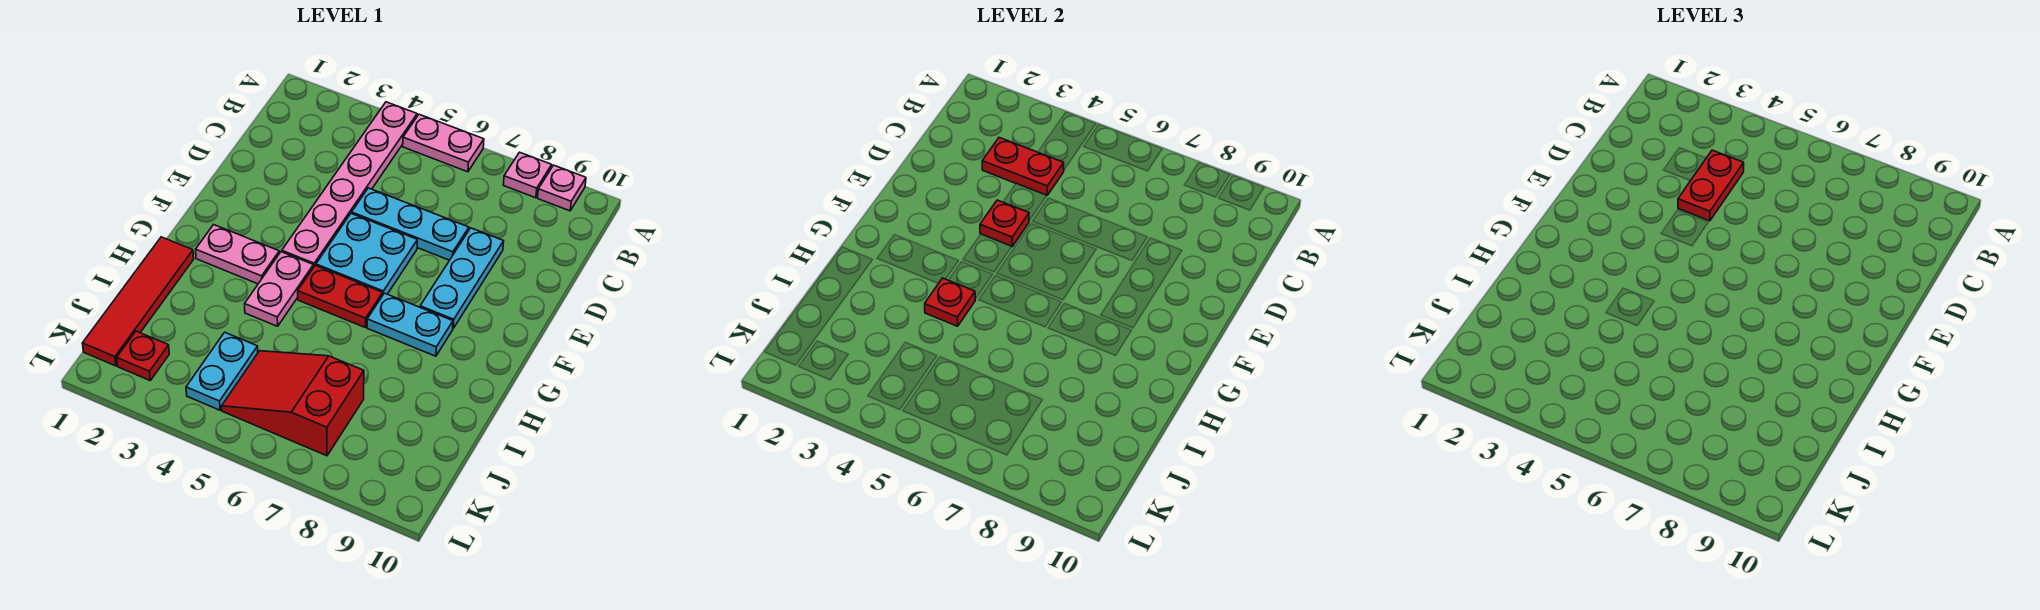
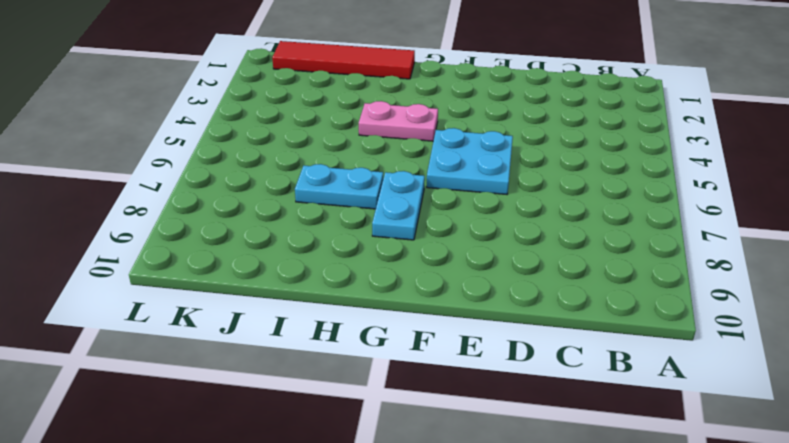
cyan plate H7:I7 level 1 -> cyan plate J4:K4 level 1
none -> pink plate A4:F4 level 1
none -> pink plate A5:A6 level 1
none -> pink plate A8 level 1

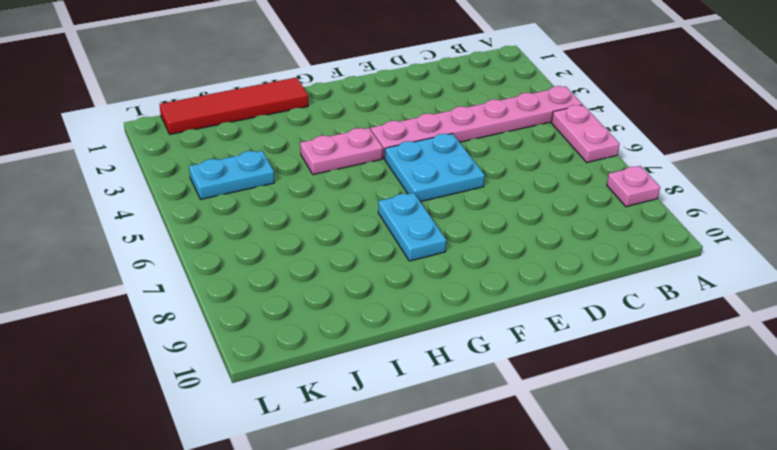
none -> pink plate A9 level 1
none -> cyan plate D5:D7 level 1
none -> cyan plate D8:F8 level 1

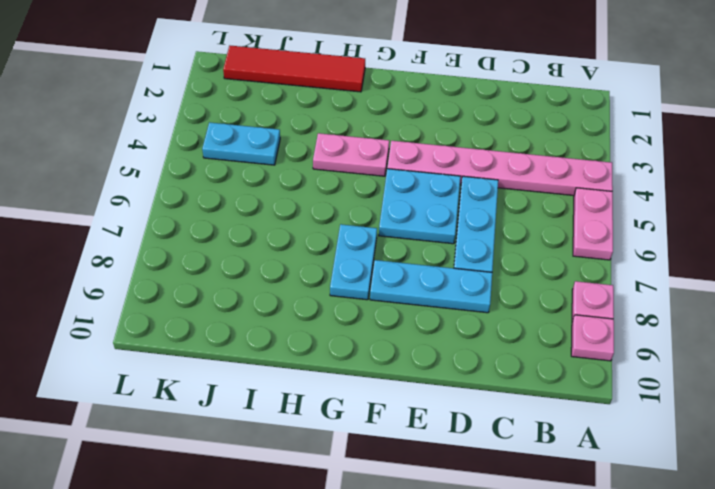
none -> pink plate G2:G3 level 1
none -> red plate G5:G6 level 1
none -> red slope J5:K7 level 1 top 7

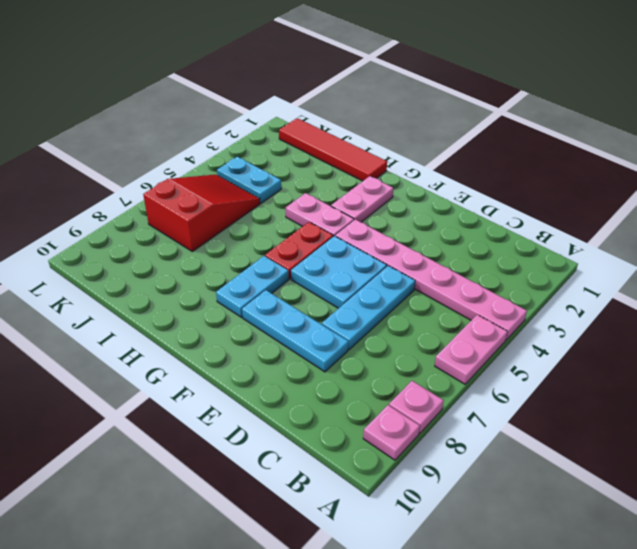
none -> red plate K2 level 1
none -> red plate C3:C4 level 2
none -> red plate E4 level 2

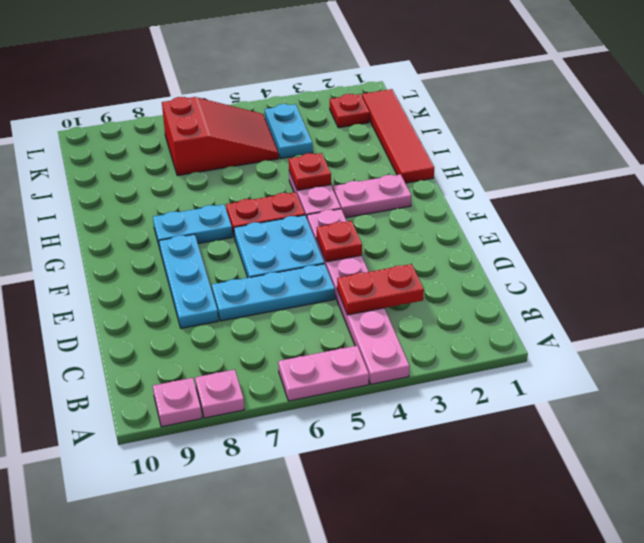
none -> red plate C4:D4 level 3

